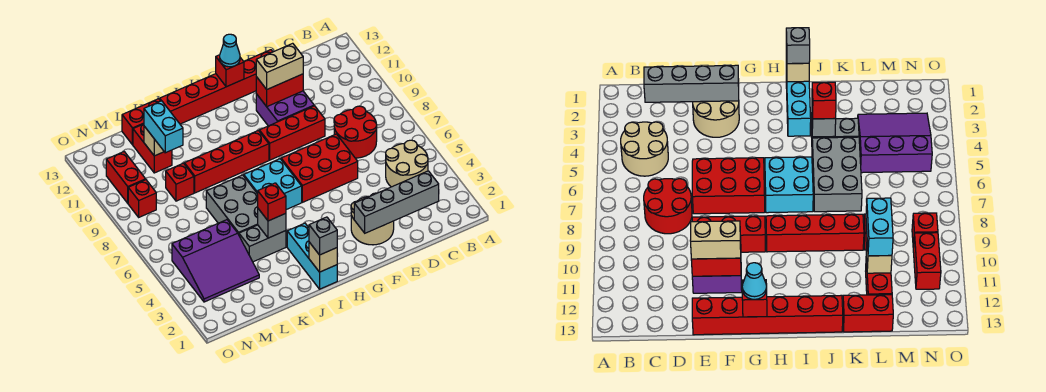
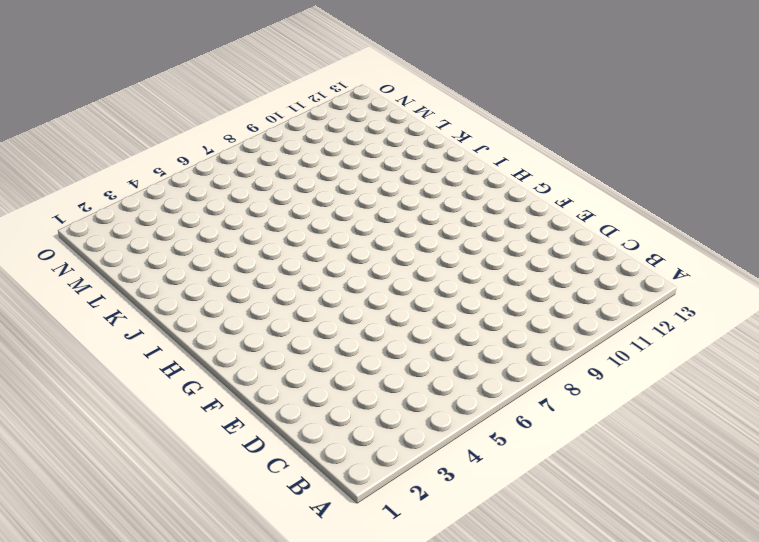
none -> tan round brick B4:C5 level 1
none -> red round brick C7:D8 level 1
none -> tan round brick E2:F3 level 1

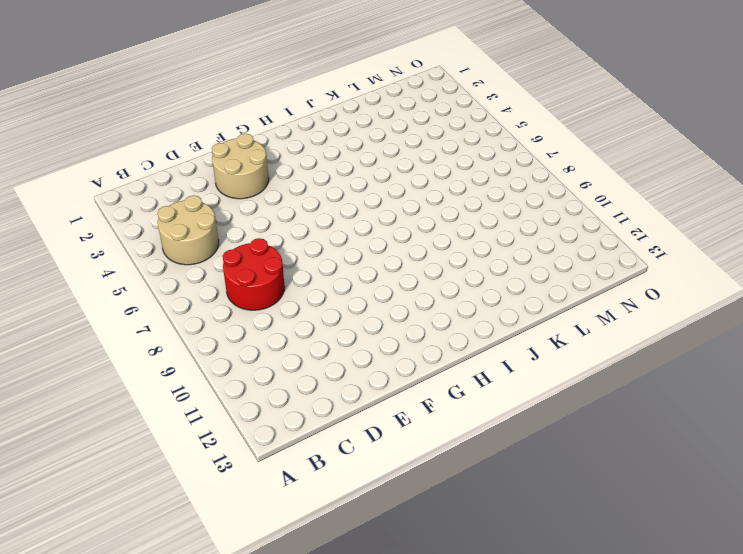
none -> red brick E6:G7 level 1
none -> red brick E9:G9 level 1
none -> purple brick E10:F11 level 1

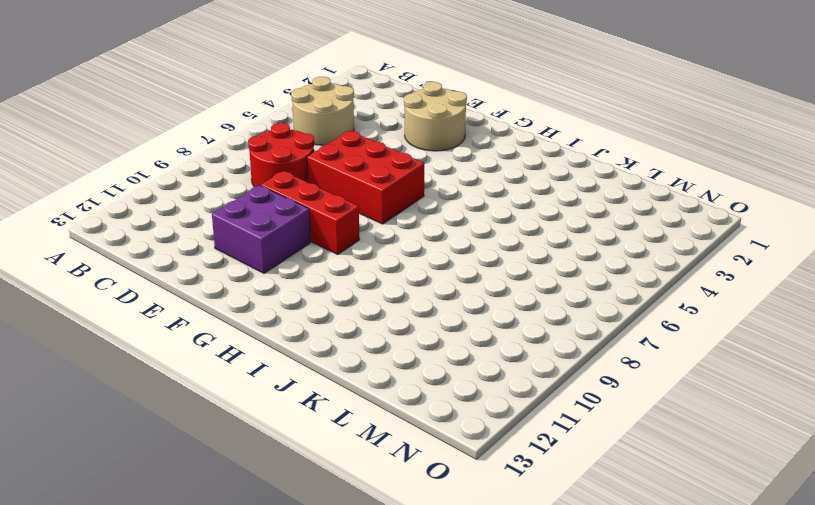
none -> red brick E13:J13 level 1
none -> cyan brick H6:I7 level 1
none -> red brick H9:K9 level 1

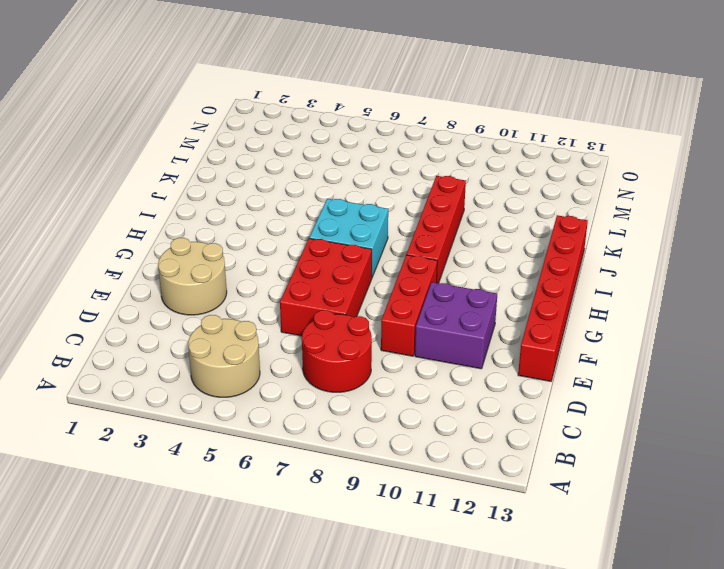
none -> cyan brick I1:I3 level 1
none -> grey brick J4:K4 level 1
none -> grey brick J5:K7 level 1

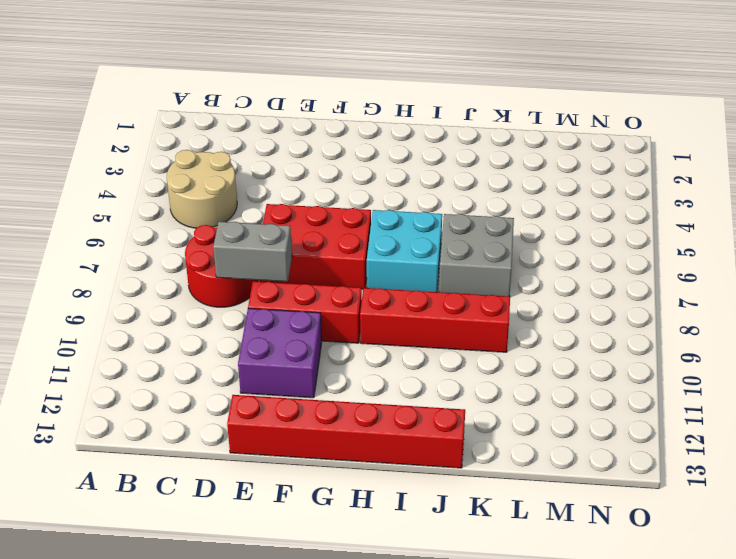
grey brick D8:E8 level 2 -> grey brick J4:K4 level 1
grey brick J6:K7 level 1 -> grey brick J5:K7 level 1
none -> tan round brick E2:F3 level 1
none -> cyan brick I1:I3 level 1
none -> red brick K13:L13 level 1

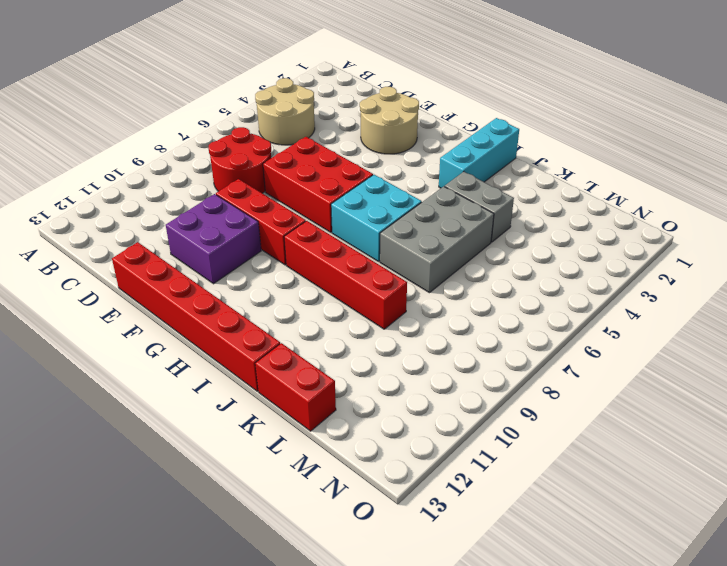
none -> purple slope L3:N5 level 1 top 5
none -> red brick L9 level 1
none -> red brick L11:L12 level 1

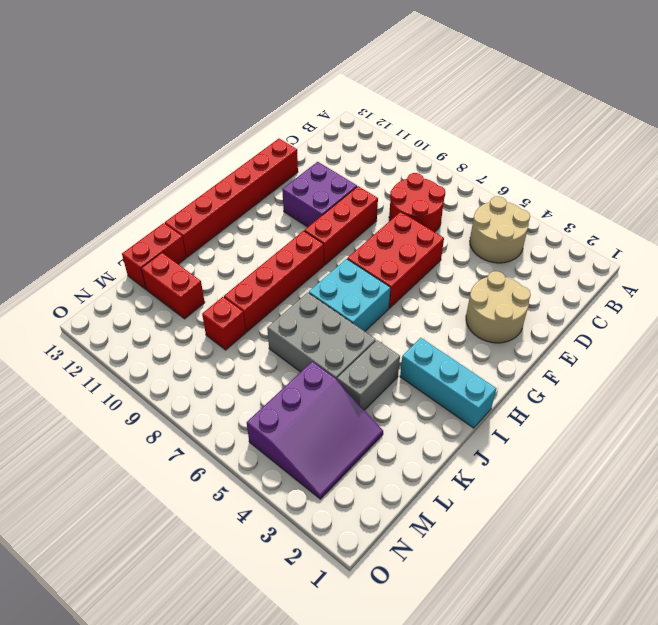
none -> red brick N9 level 1
none -> red brick N10:N11 level 1
none -> grey brick C2:F2 level 2

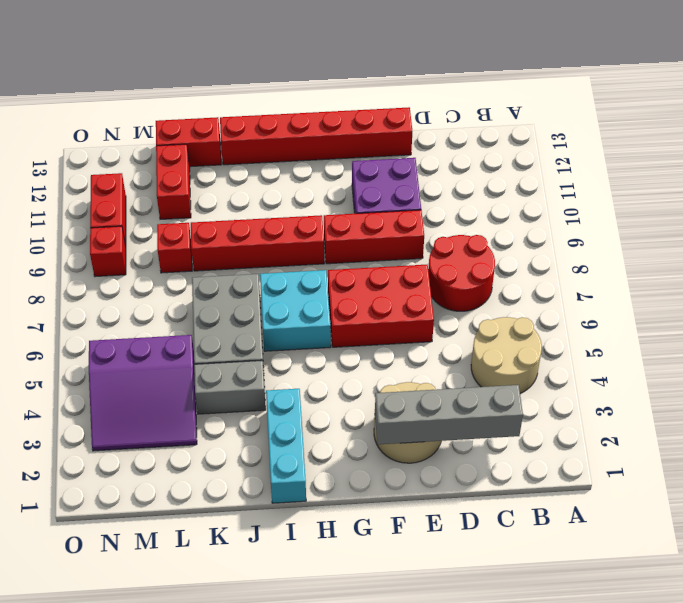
none -> red brick E11:F11 level 2
none -> red brick G13 level 2
none -> tan brick I1 level 2

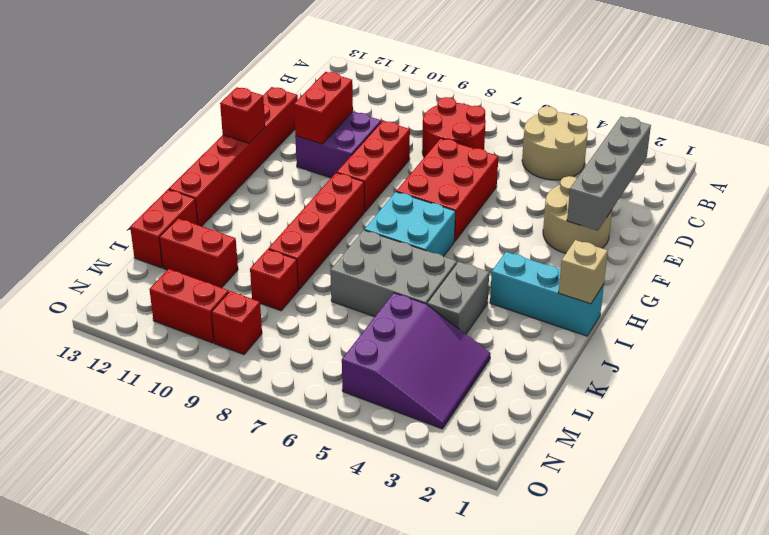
none -> grey brick J4 level 2
none -> tan brick L11 level 2
none -> tan brick E11:F11 level 3

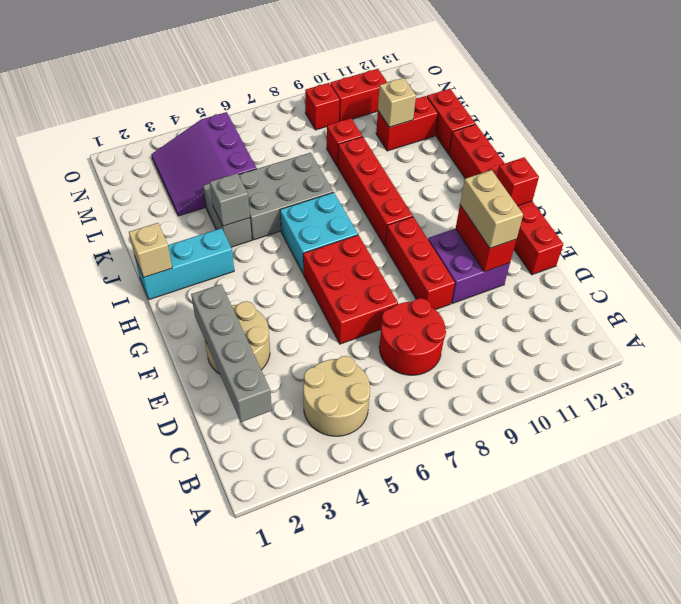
none -> cyan cone G13 level 3
none -> grey brick I1 level 3
none -> red brick J4 level 3

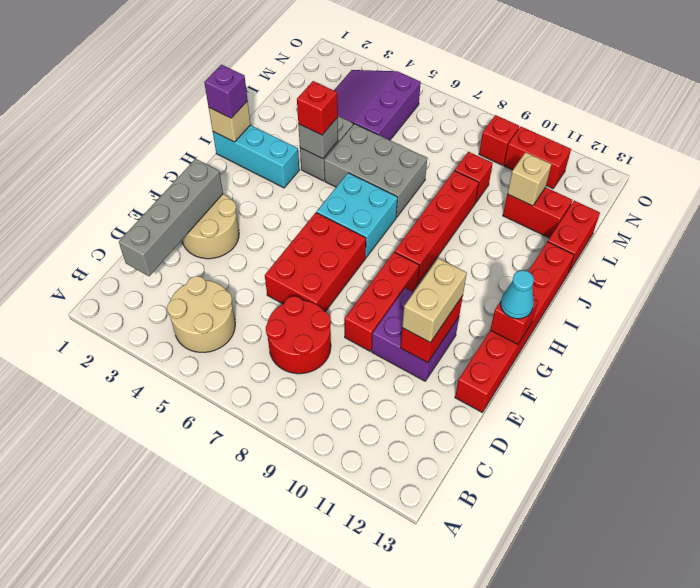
purple brick I1 level 3 -> grey brick I1 level 3
none -> cyan brick L10:L11 level 3

